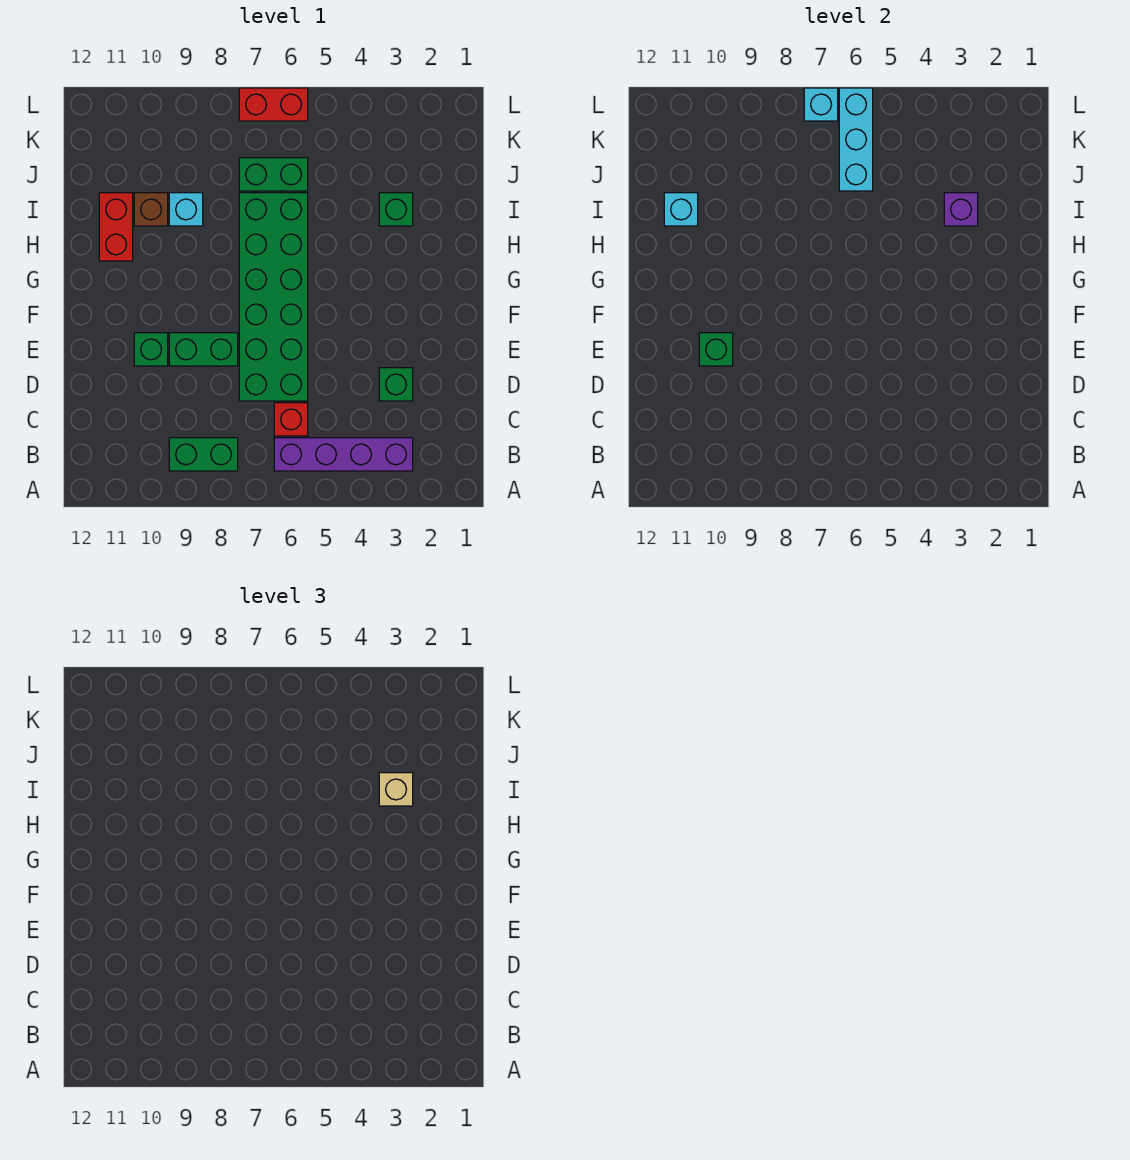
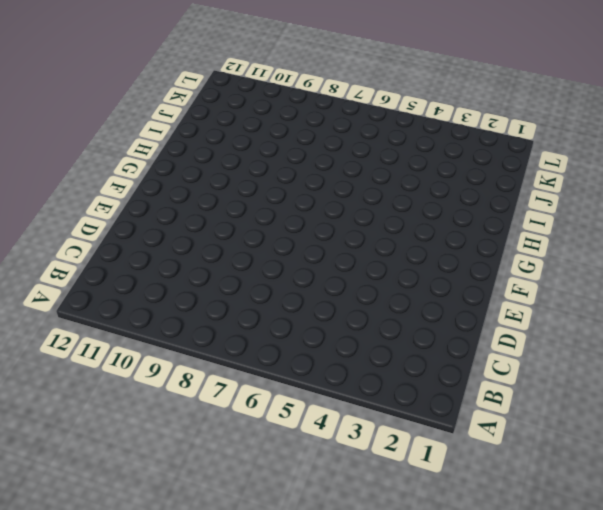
none -> purple brick B3:B6 level 1
none -> green brick B8:B9 level 1
none -> red brick C6 level 1

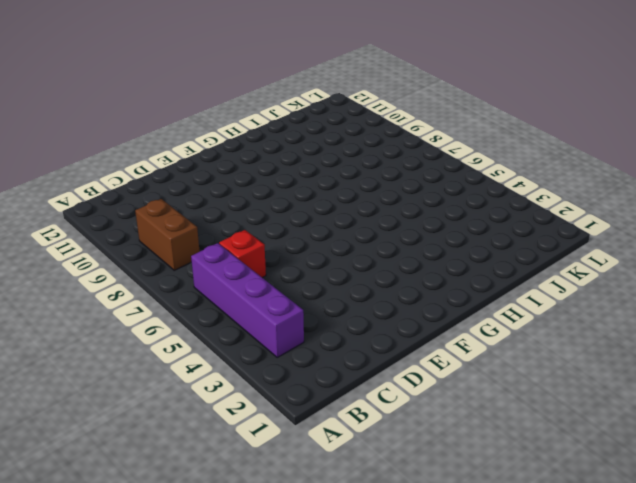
brown brick B8:B9 level 1 -> green brick B8:B9 level 1
none -> green brick D3 level 1
none -> green brick D6:I7 level 1
none -> green brick E8:E9 level 1

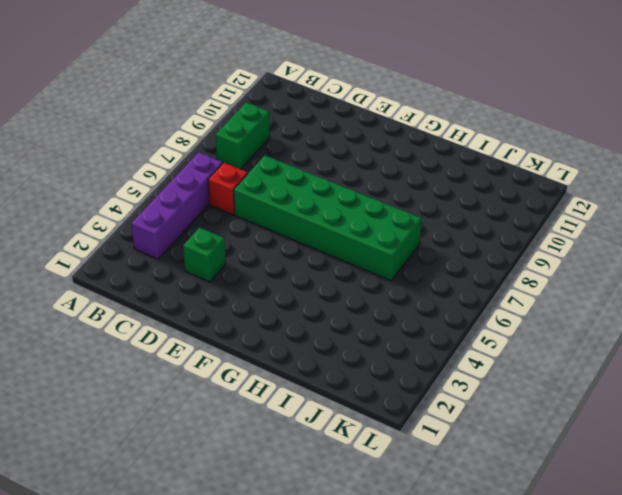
none -> green brick E8:E9 level 1
none -> green brick E10 level 1
none -> red brick H11:I11 level 1

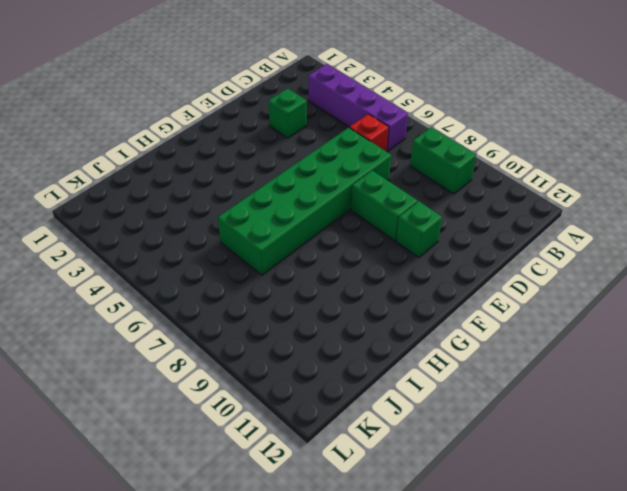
none -> red brick H11:I11 level 1
none -> green brick I3 level 1
none -> cyan brick I9 level 1

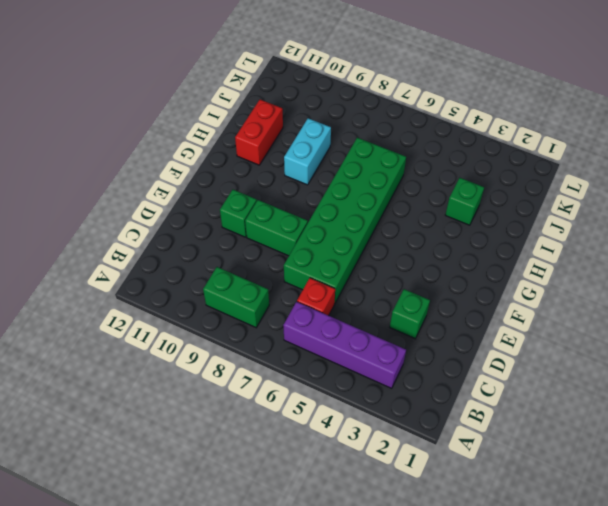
cyan brick H9:I9 level 1 -> cyan brick I9 level 1
none -> brown brick I10 level 1
none -> green brick J6:J7 level 1
none -> red brick L6:L7 level 1

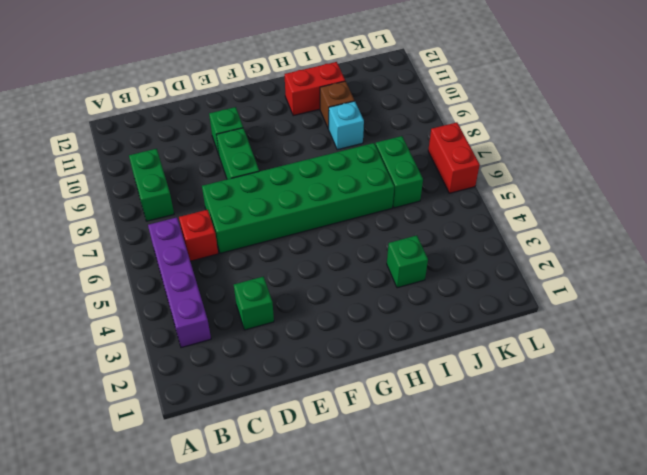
none -> green brick E10 level 2
none -> purple brick I3 level 2
none -> cyan brick I11 level 2

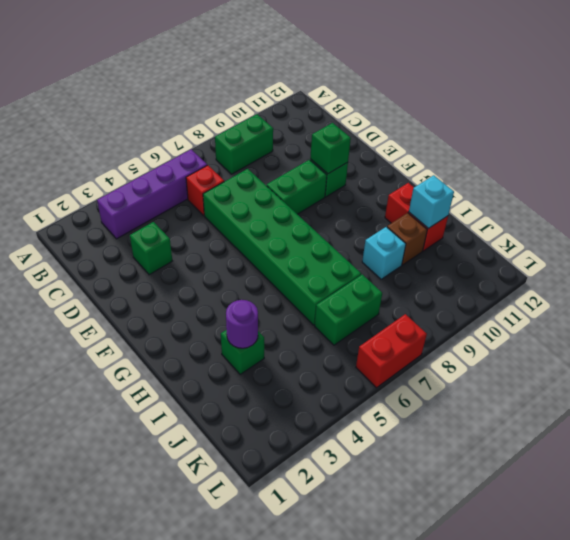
purple round brick I3 level 2 -> purple brick I3 level 2
none -> cyan brick J6:L6 level 2
none -> cyan brick L7 level 2
none -> tan brick I3 level 3

